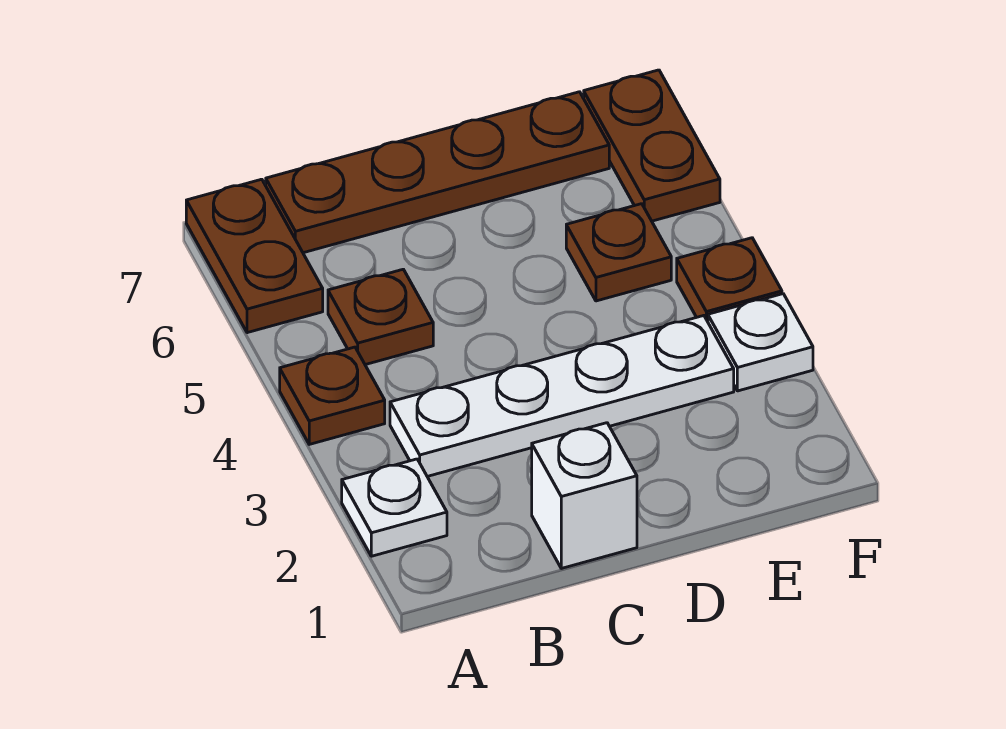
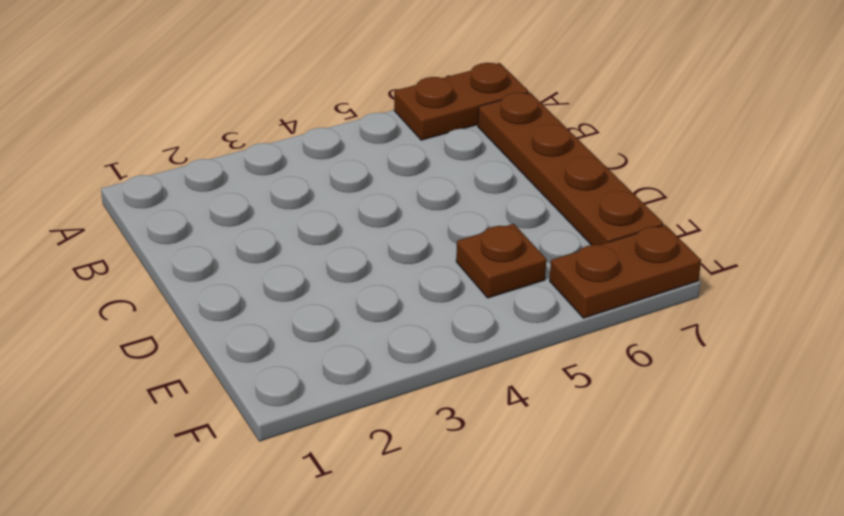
none -> white plate A2 level 1
none -> brown plate A4 level 1

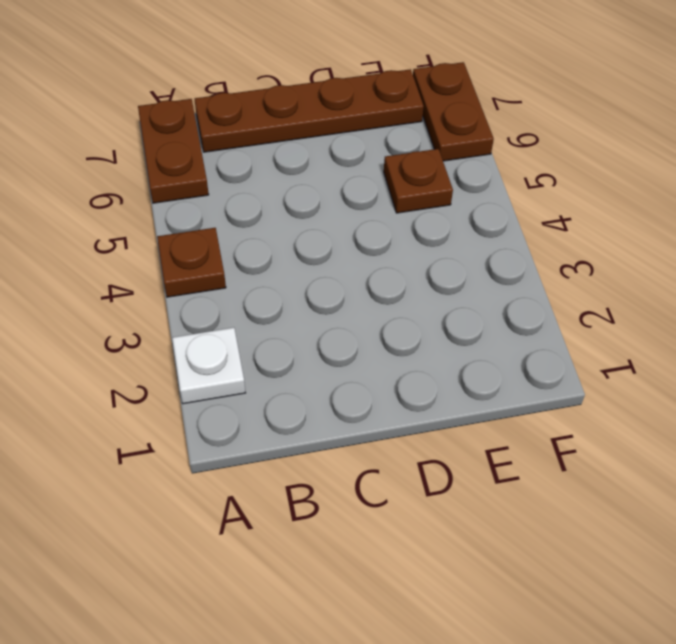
none -> white plate B3:E3 level 1
none -> brown plate B5 level 1

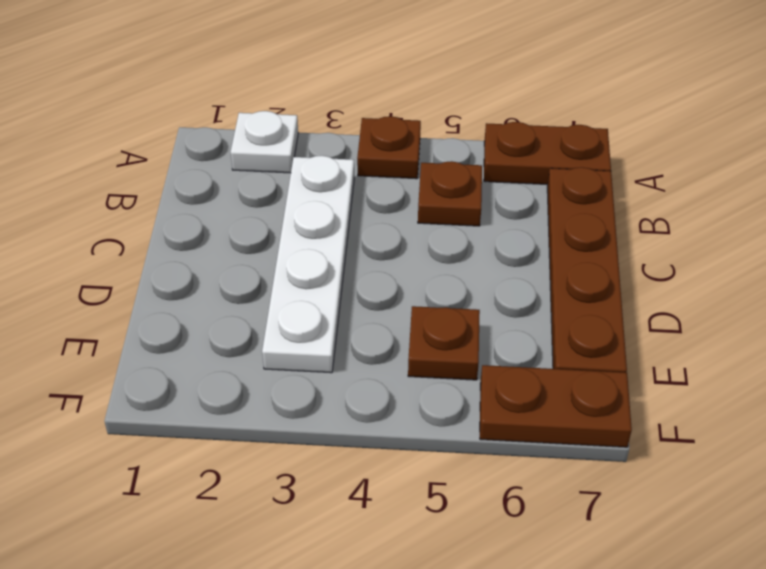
none -> white brick C1 level 1
none -> white plate F3 level 1

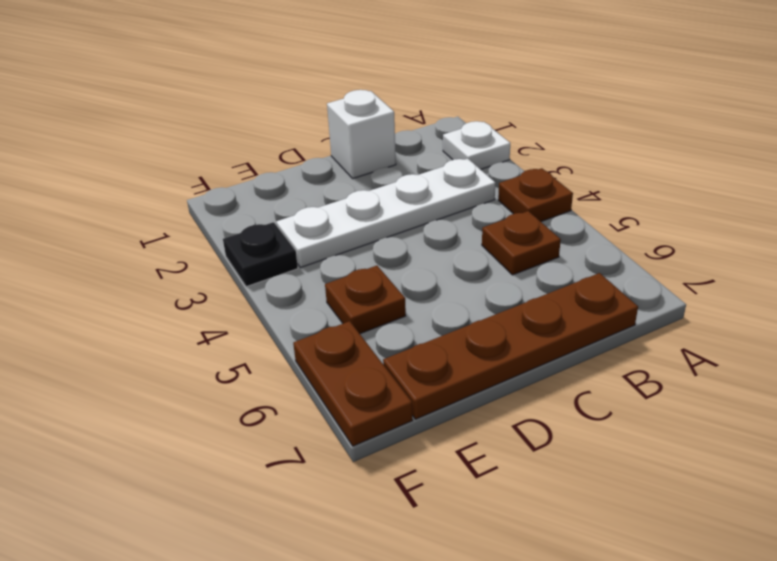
black plate F3 level 1 -> white plate F3 level 1
none -> brown plate A6:A7 level 1
none -> brown plate F4 level 1

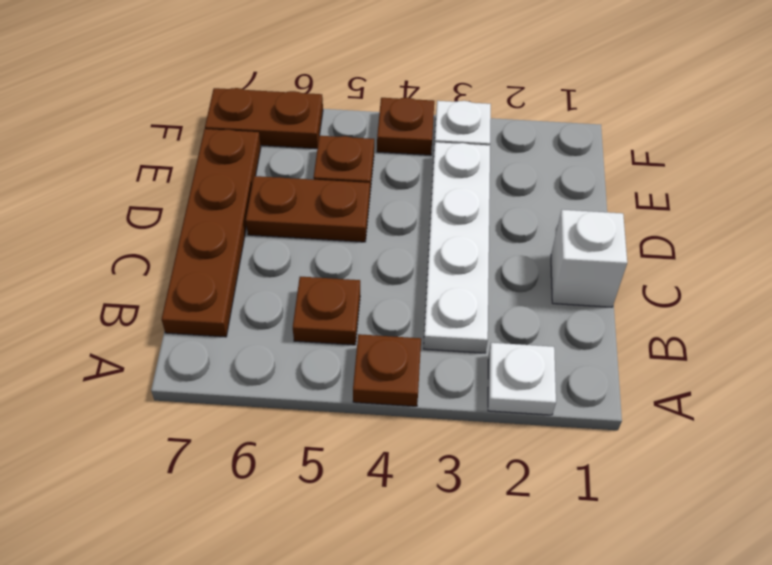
brown plate D5:D6 level 1 -> brown plate A6:A7 level 1

